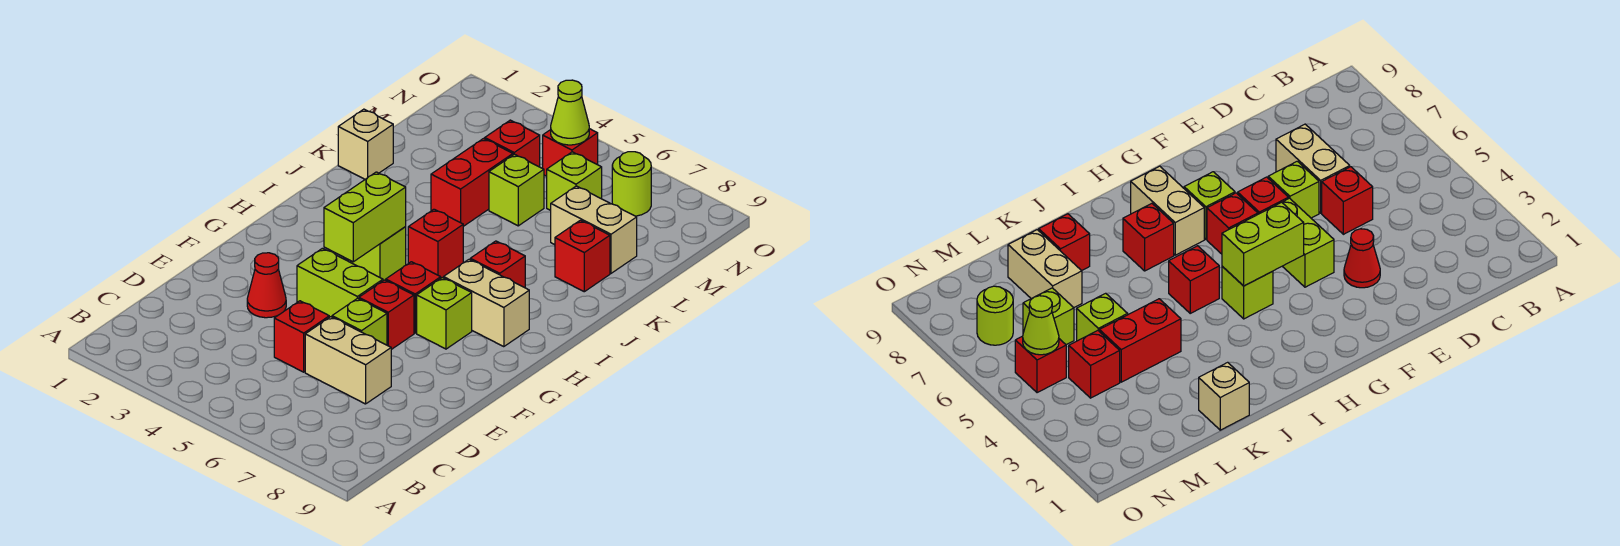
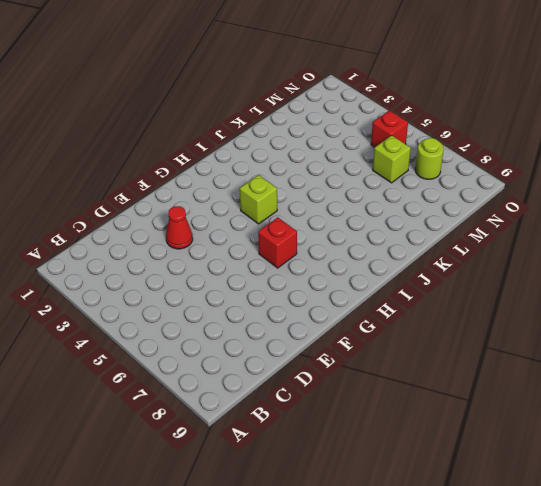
none -> red brick D5 level 1
none -> tan brick D6:D7 level 1
none -> lime brick E6 level 1

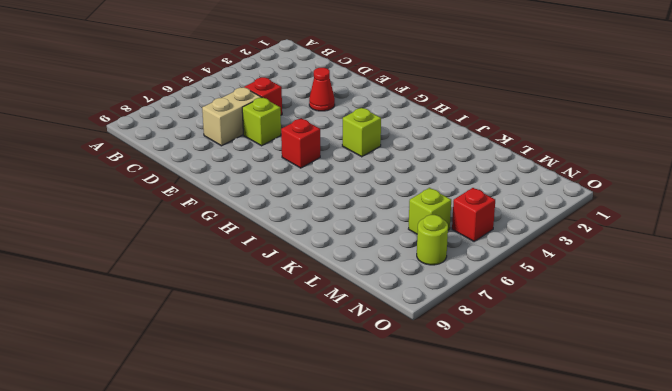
none -> lime brick F4:F5 level 1
none -> red brick F6 level 1
none -> lime brick G7 level 1

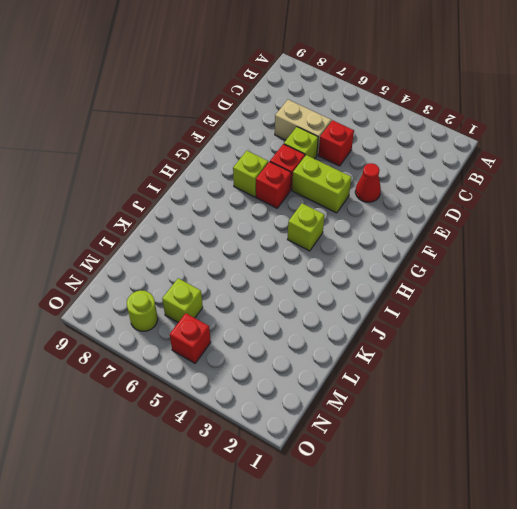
none -> tan brick H7:H8 level 1
none -> red brick I5 level 1
none -> red brick I7 level 1

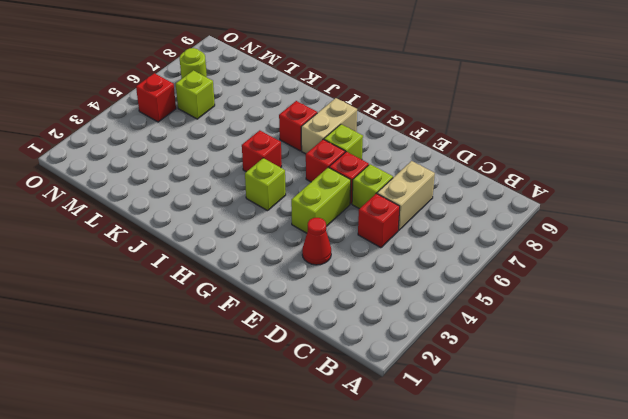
none -> tan brick K1 level 1
none -> red brick K4:L4 level 1
none -> red brick K8 level 1

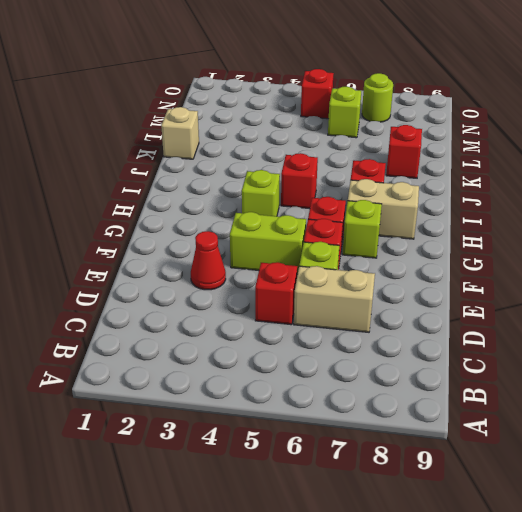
none -> red brick K4:L4 level 1
none -> lime brick L5 level 1
none -> tan brick L7:L8 level 1

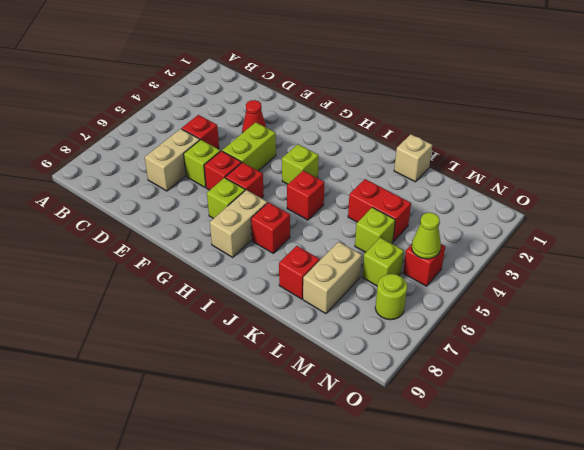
none -> red brick M4 level 1
none -> lime brick G4:H4 level 2

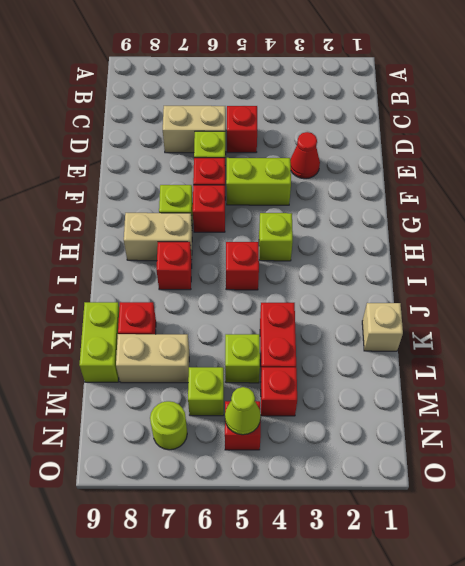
lime brick K9:L9 level 1 -> lime brick G4:H4 level 2

